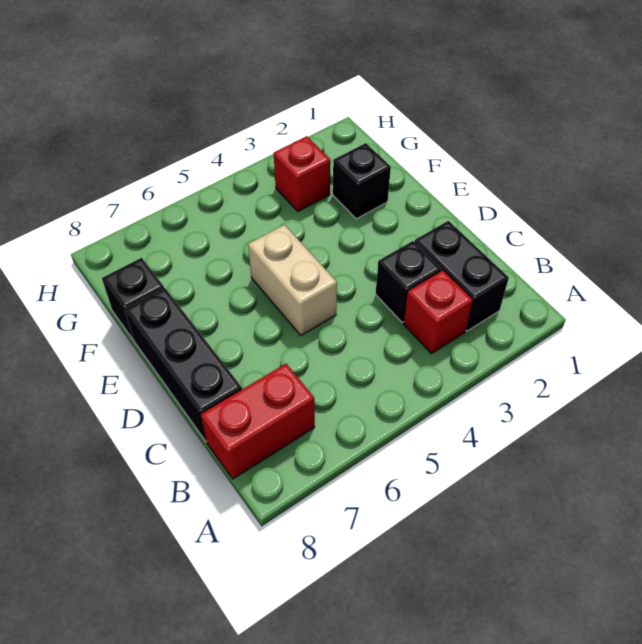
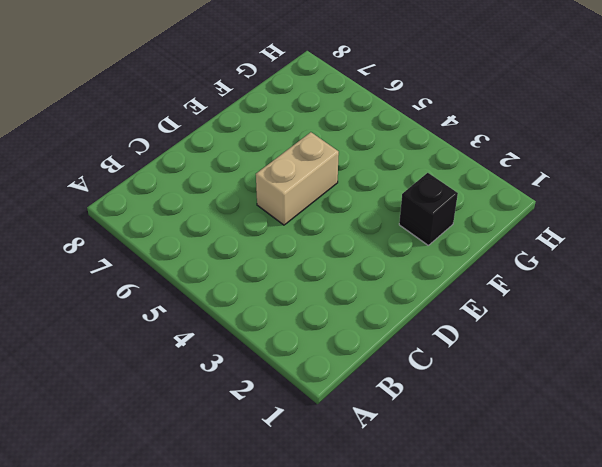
none -> black brick B2:C2 level 1
none -> red brick B3 level 1

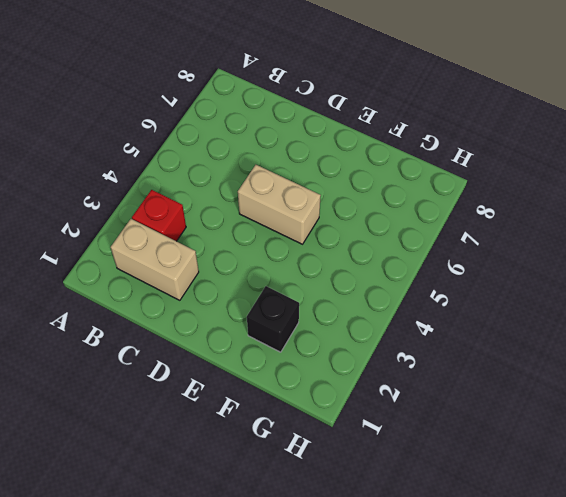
tan brick B2:C2 level 1 -> black brick B2:C2 level 1
none -> red brick B7:B8 level 1
none -> black brick C3 level 1

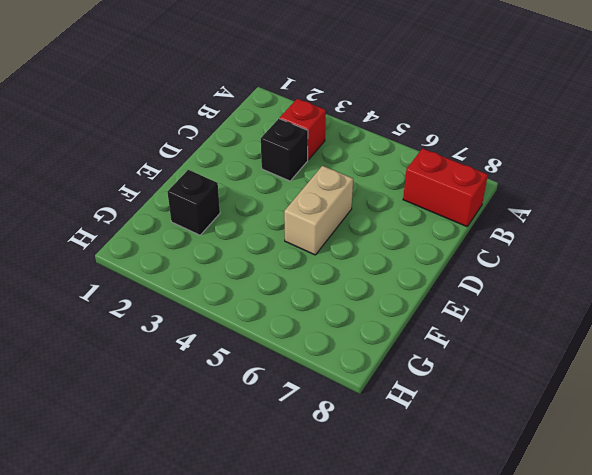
none -> black brick B2:C2 level 1
none -> black brick C8:E8 level 1

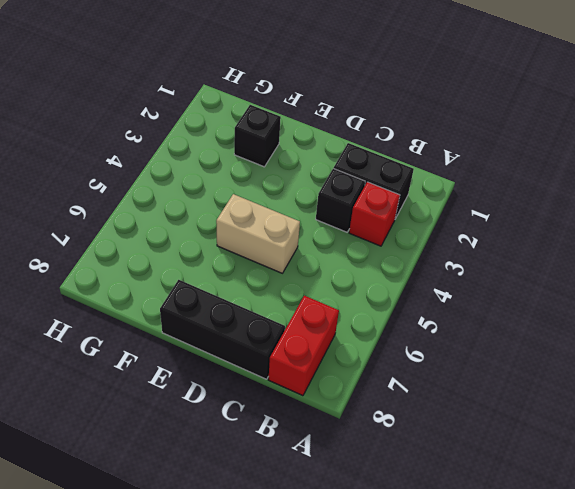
none -> black brick F8 level 1
none -> red brick G3 level 1

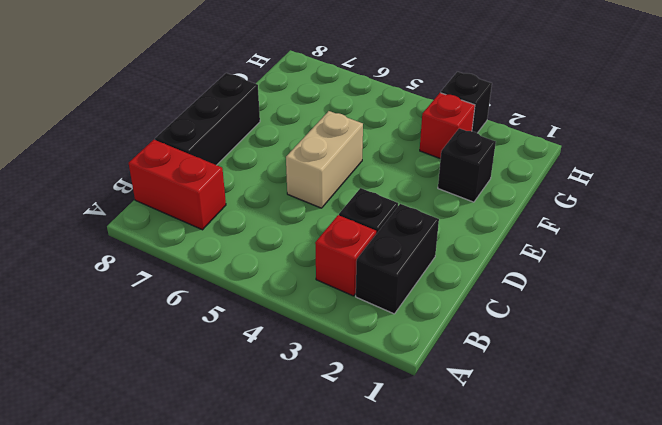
black brick H3 level 1 -> black brick F8 level 1

